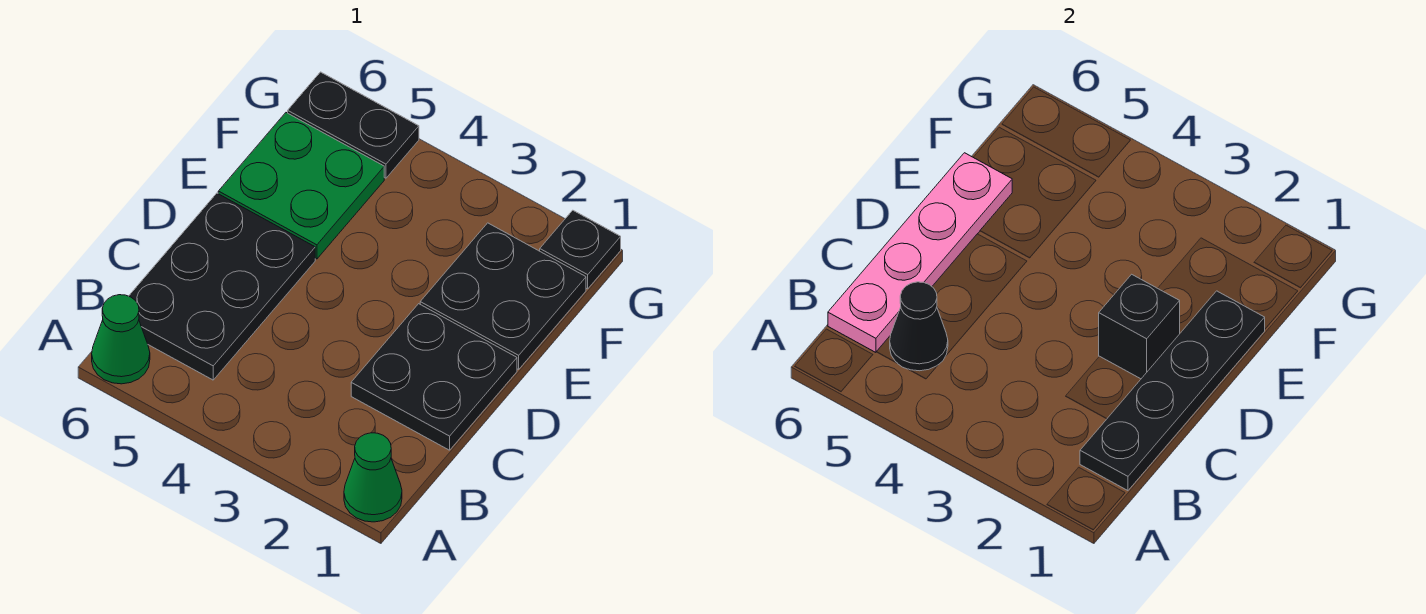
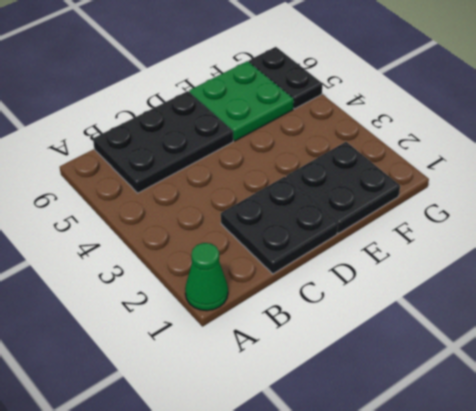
none -> green cone A6 level 1
none -> black plate G1 level 1
none -> black plate B1:E1 level 2

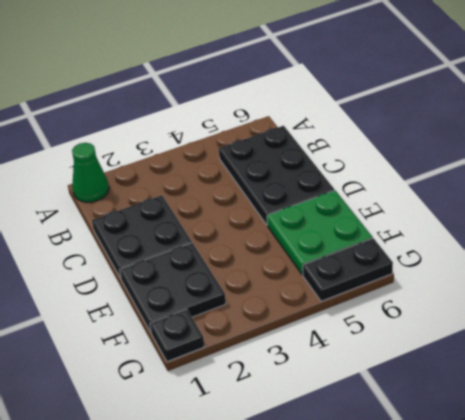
none -> green cone A6 level 1
none -> black plate B1:E1 level 2
none -> black cone B5 level 2

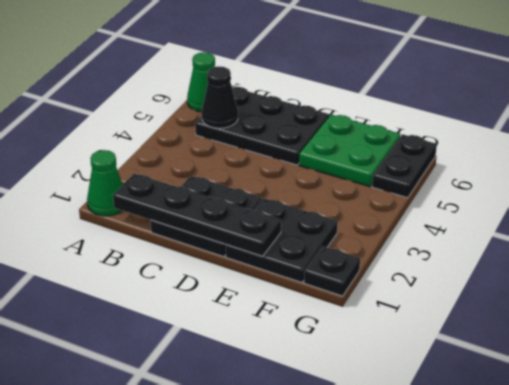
none -> pink plate B6:E6 level 2
none -> black brick D2 level 2

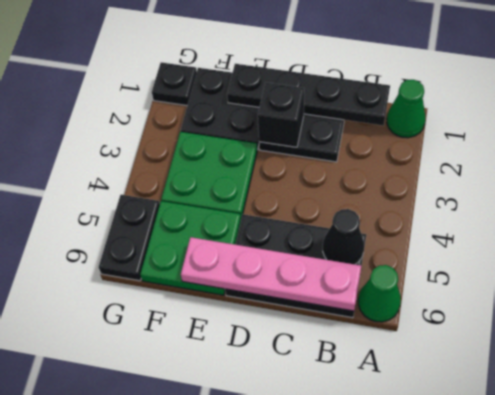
green plate E3:F4 level 1 -> none

